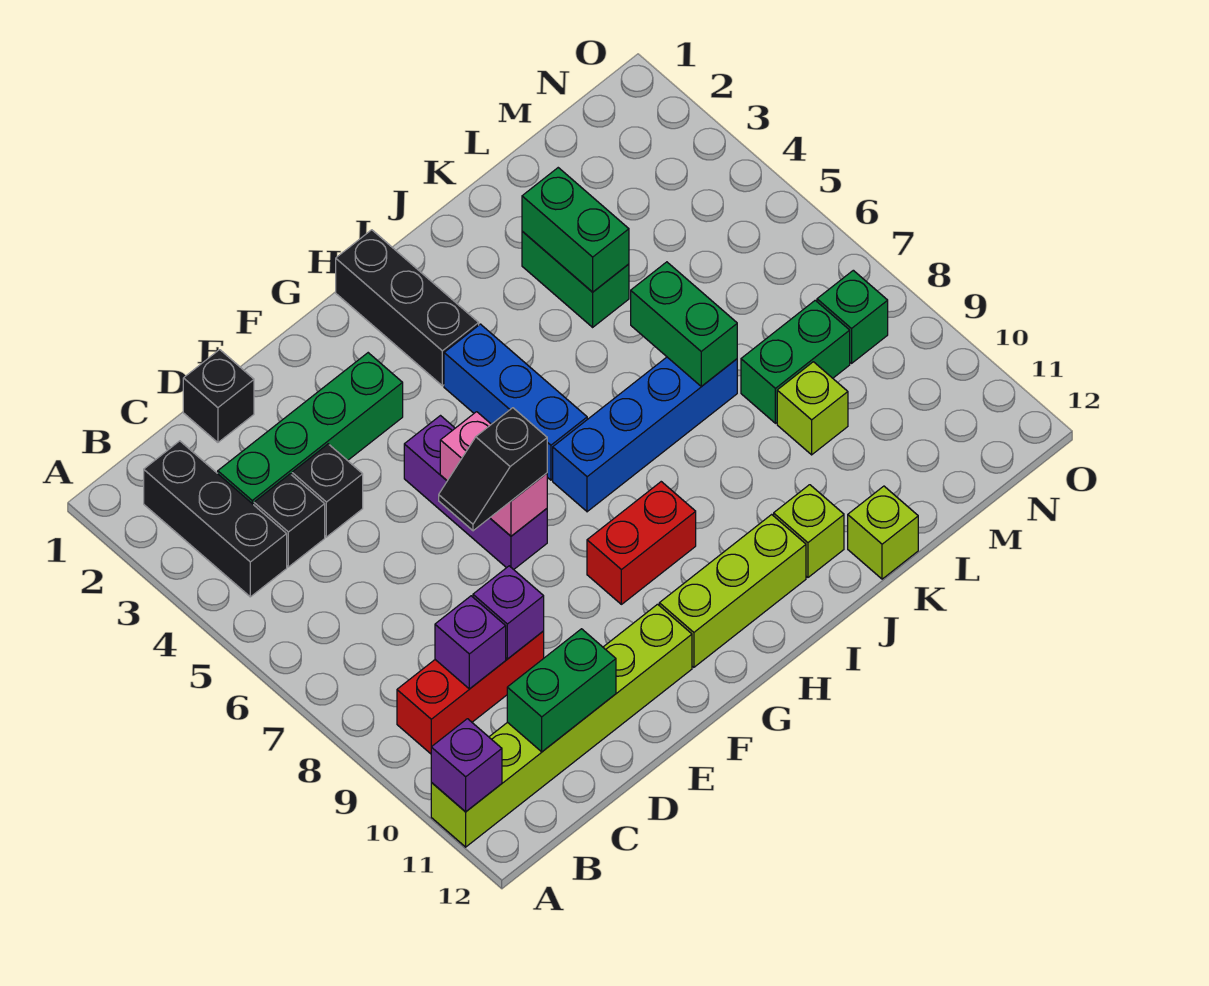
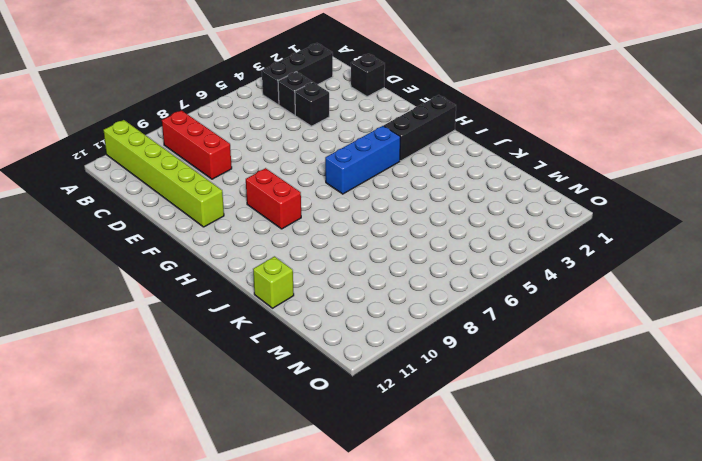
none -> green brick C3:F3 level 1
none -> purple brick F5:F7 level 1
none -> lime brick G11:I11 level 1

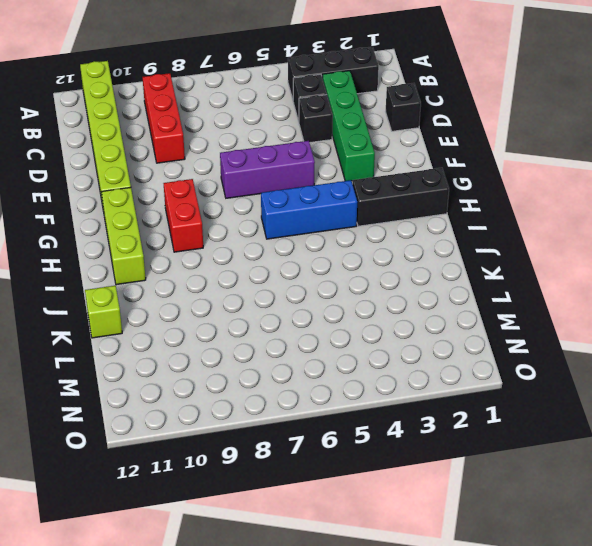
none -> blue brick H7:K7 level 1
none -> lime brick J11 level 1
none -> green brick K3:K4 level 1

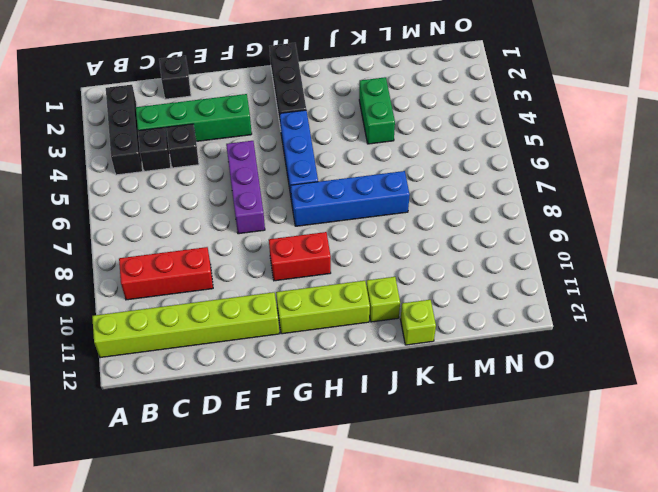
none -> green brick L8:M8 level 1
none -> lime brick L9 level 1
none -> green brick N8 level 1

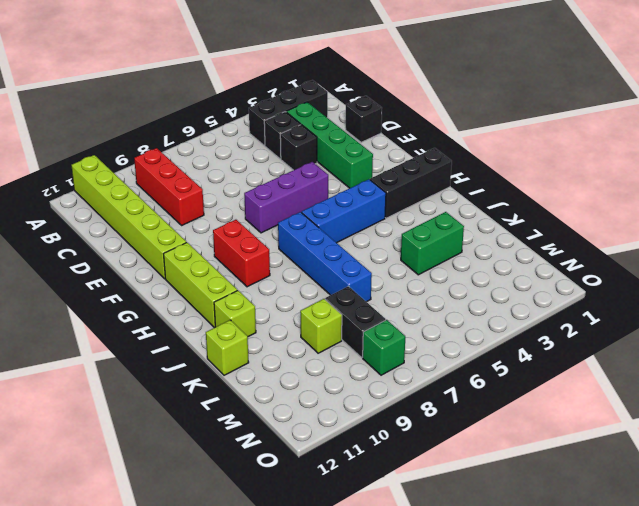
black brick L8:M8 level 1 -> green brick L8:M8 level 1
none -> purple brick A11 level 2
none -> purple brick C9 level 2
none -> green brick C11:D11 level 2

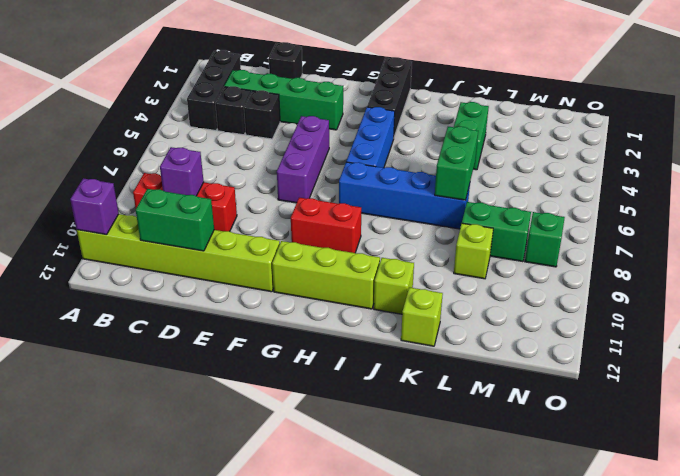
none -> purple brick D9 level 2
none -> pink brick F6:F7 level 2
none -> green brick K3:K4 level 2

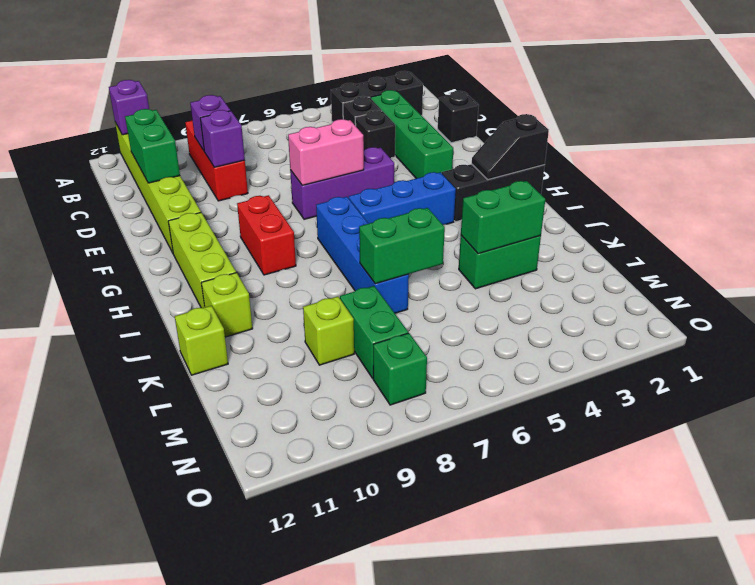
black slope H1:H2 level 2 top 1 -> black slope E7:F7 level 3 top F

